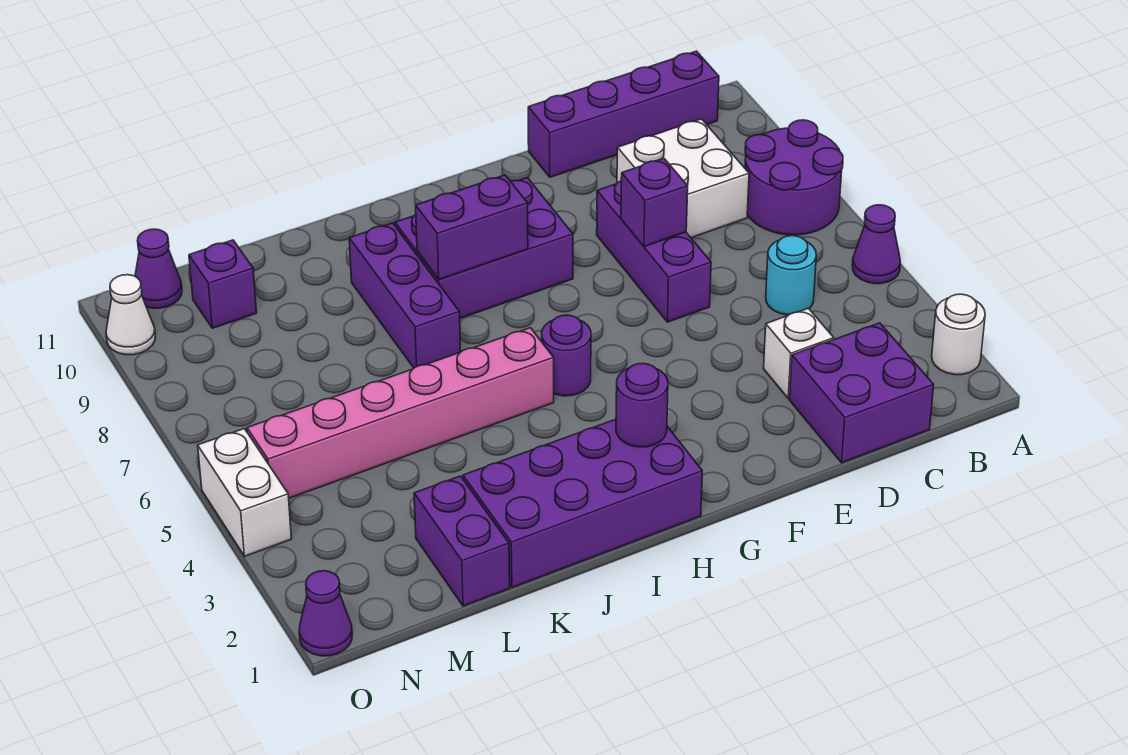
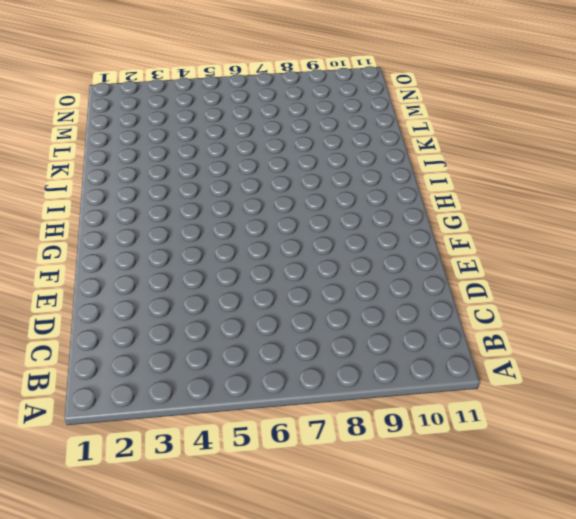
none -> white round brick A2 level 1
none -> purple cone A5 level 1
none -> purple round brick A7:B8 level 1

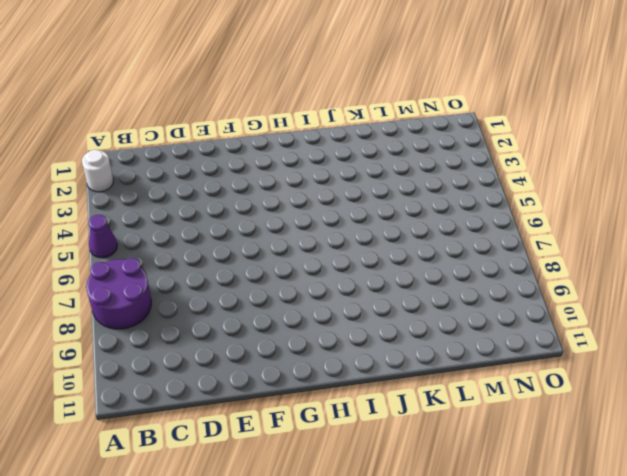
none -> purple brick B11:E11 level 1
none -> purple brick C1:D2 level 1
none -> cyan round brick C5 level 1

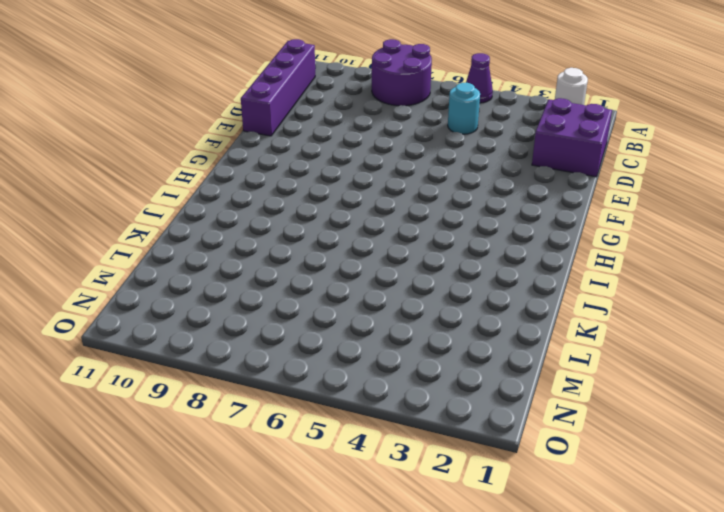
none -> white brick C8:D9 level 1
none -> white brick D3 level 1
none -> purple brick E6:E8 level 1

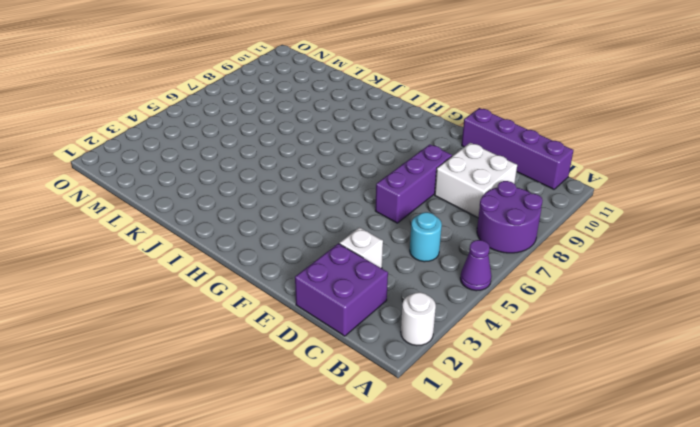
none -> purple brick G8:I9 level 1
none -> purple brick H1:K2 level 1
none -> purple round brick H5 level 1

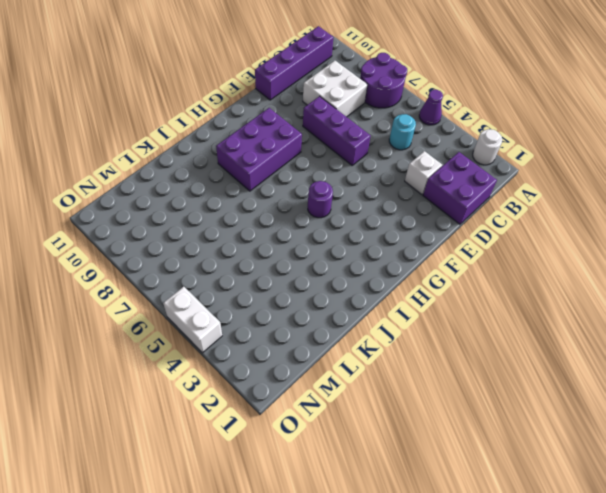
none -> purple brick H1:K2 level 1
none -> pink brick I5:N5 level 1
none -> purple brick J7:J9 level 1

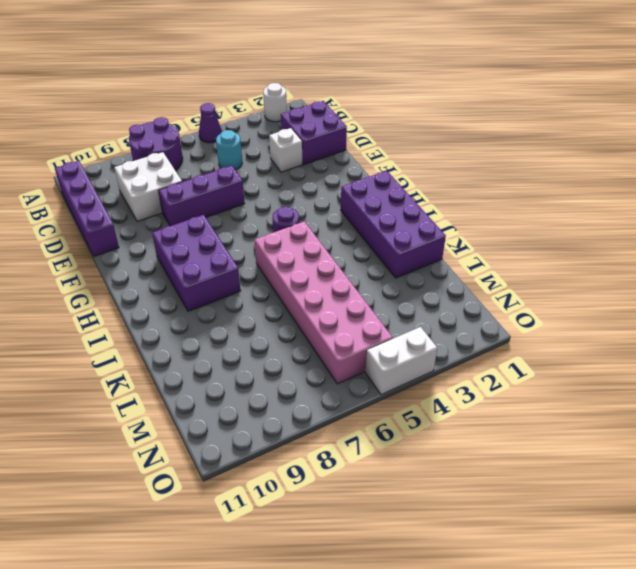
pink brick I5:N6 level 1 -> pink brick I5:N5 level 1
none -> purple brick J7:J9 level 1
none -> purple brick L1:L2 level 1
none -> purple brick M10 level 1

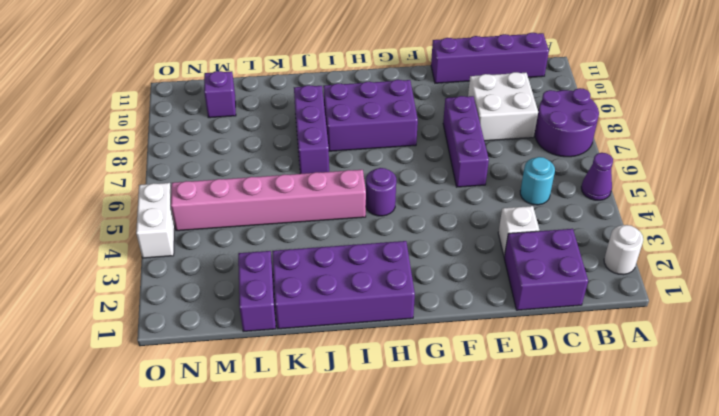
none -> purple cone N11 level 1
none -> purple cone O1 level 1
none -> white cone O10 level 1

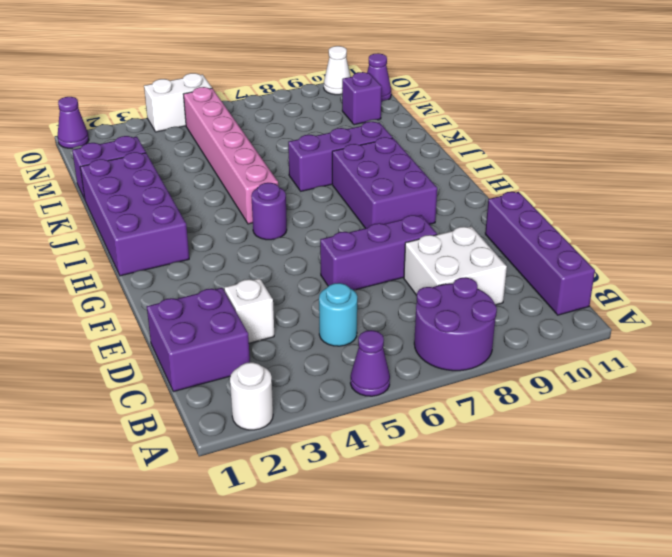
none -> purple brick E7 level 2
none -> purple round brick H2 level 2
none -> purple brick H8:I8 level 2

